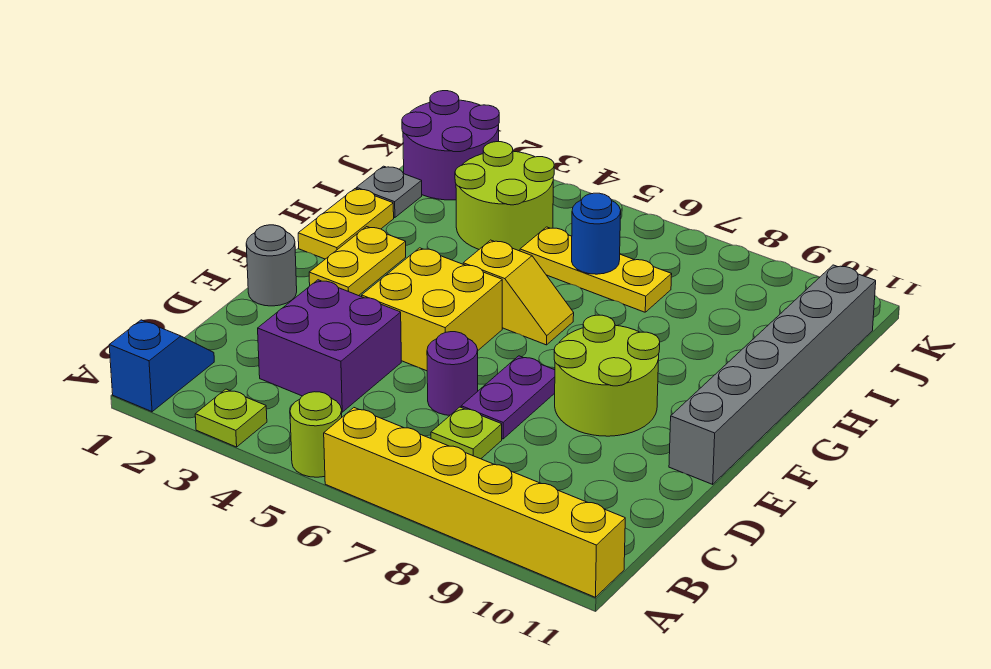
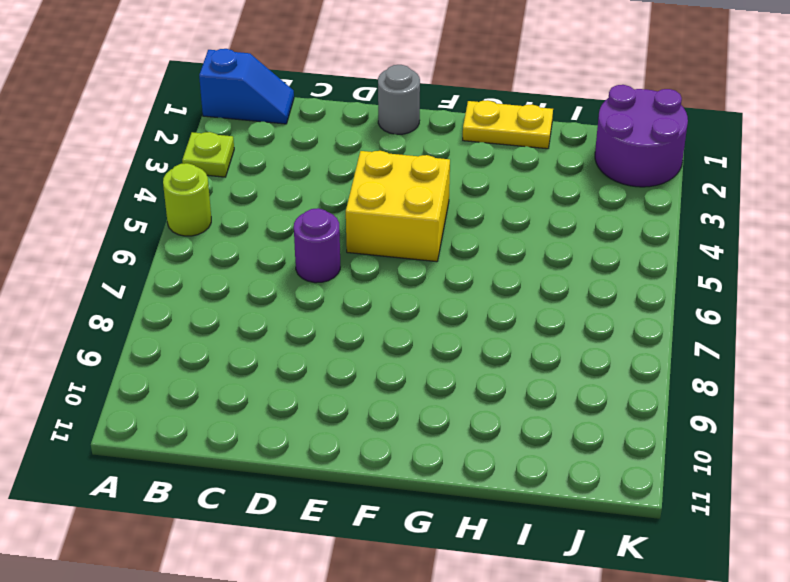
none -> yellow brick A6:A11 level 1
none -> purple brick C3:D4 level 1
none -> lime plate C7 level 1

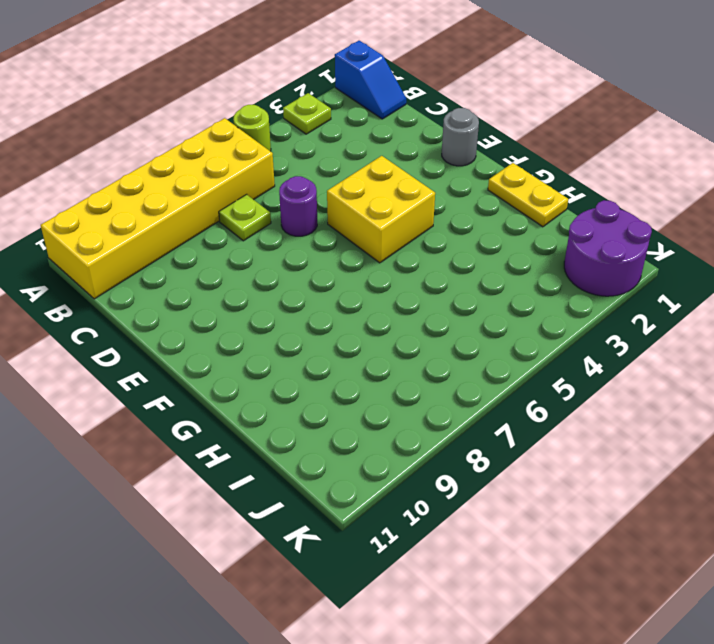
yellow brick A6:B11 level 1 -> yellow brick A6:A11 level 1
none -> purple brick C3:D4 level 1
none -> purple plate D7:E7 level 1
none -> lime round brick E8:F9 level 1

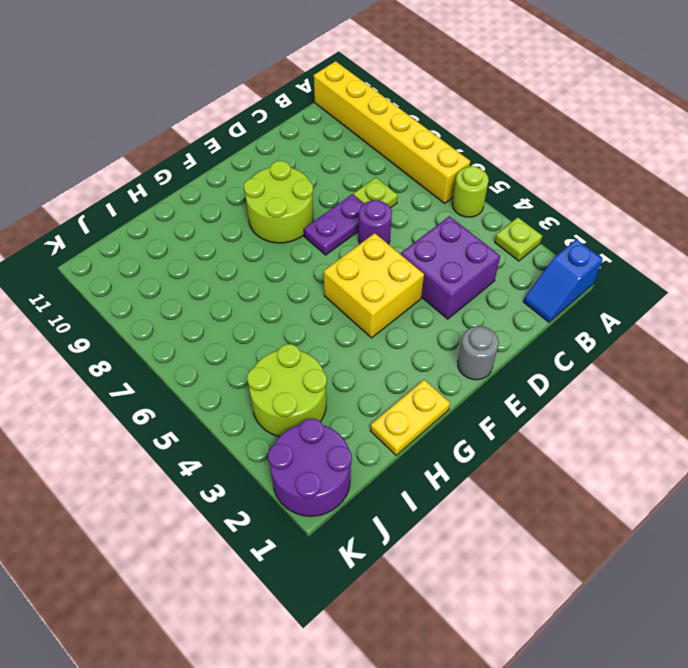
none -> grey brick E11:J11 level 1
none -> yellow plate F2:G2 level 1
none -> yellow slope G5:G6 level 1 top 5

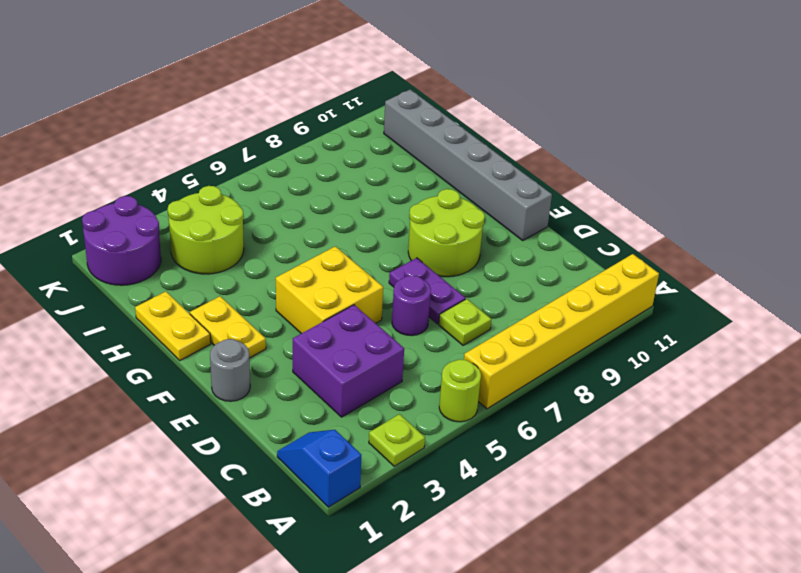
none -> yellow slope G5:G6 level 1 top 5
none -> grey plate I1 level 1
none -> yellow plate I5:I7 level 1

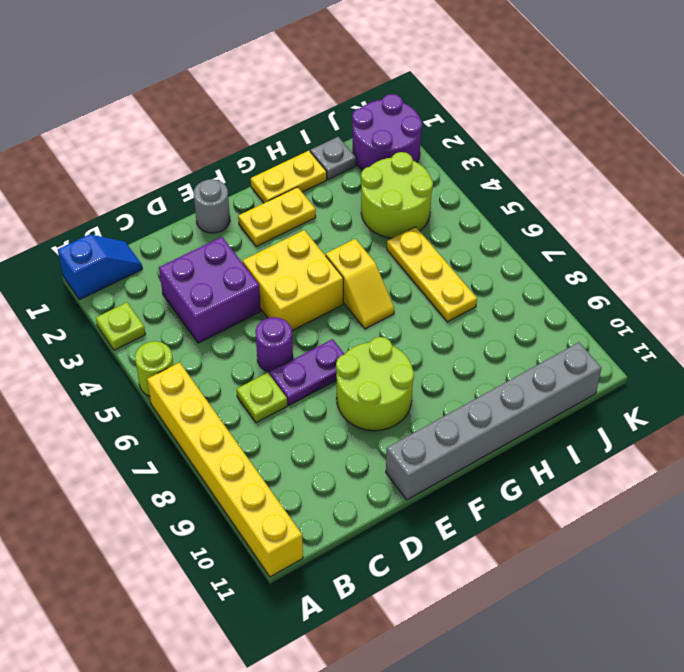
none -> blue round brick I6 level 2

